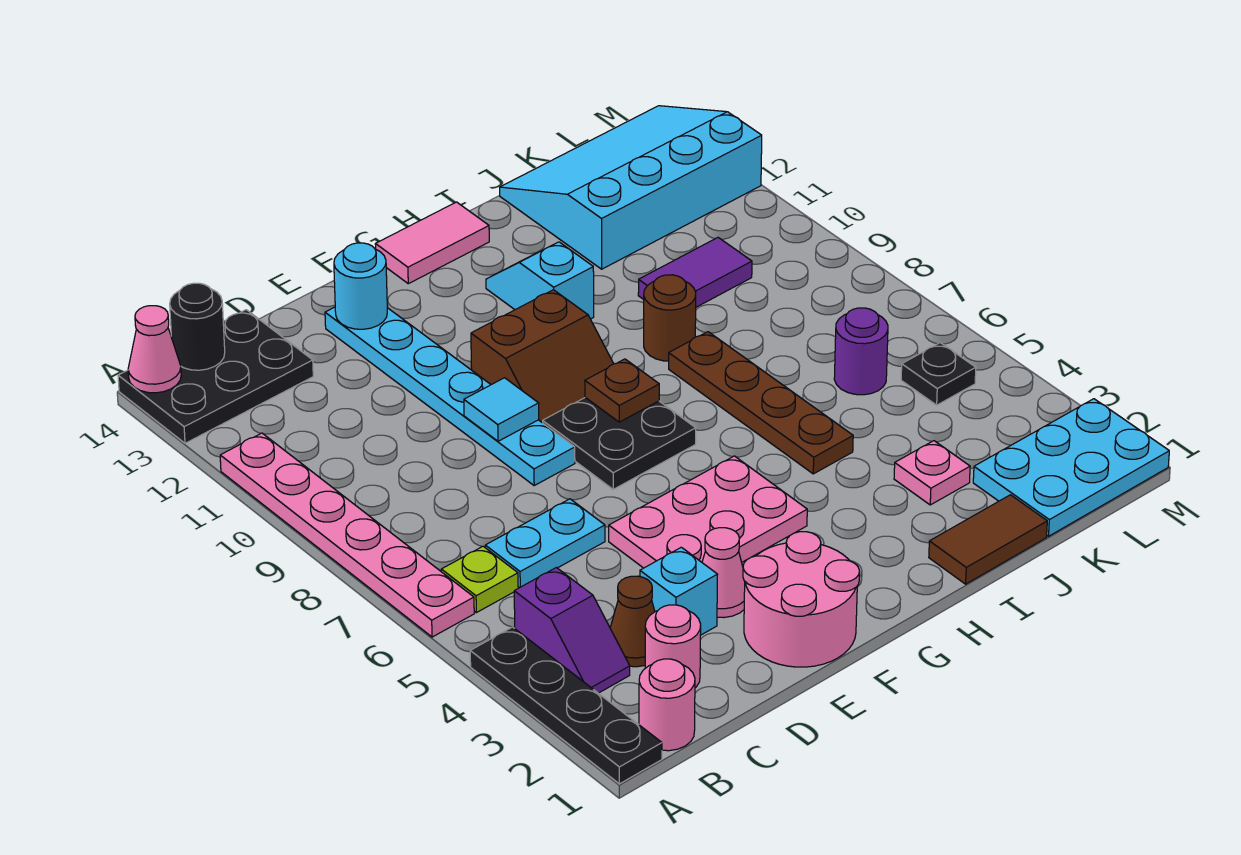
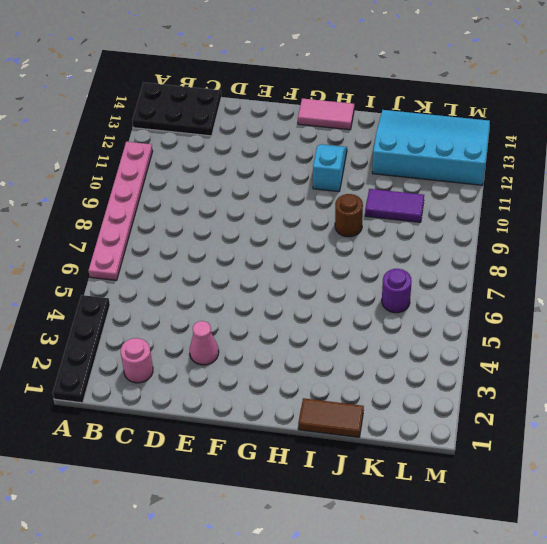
none -> pink round brick B1 level 1
none -> purple slope B3:B4 level 1 top 4
none -> lime plate B6 level 1
none -> brown cone C3 level 1

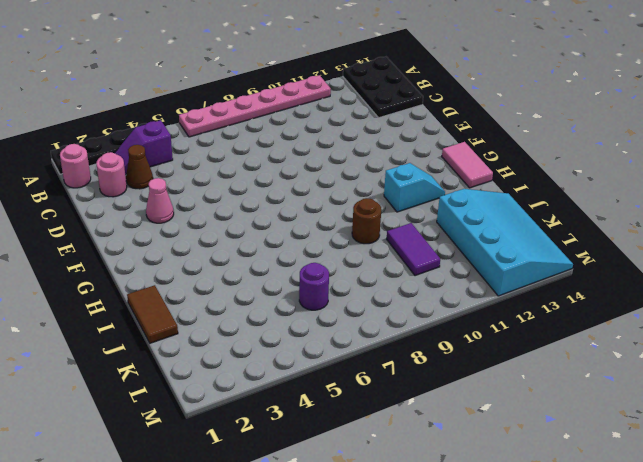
none -> lime plate B6 level 1
none -> cyan plate C6:D6 level 1
none -> cyan brick D3 level 1
none -> pink round brick E1:F2 level 1

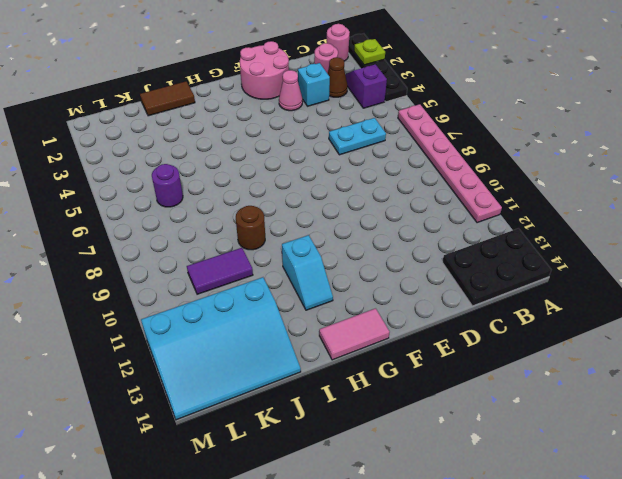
lime plate A2 level 2 -> lime plate B6 level 1
none -> pink plate E4:G5 level 1
none -> cyan plate E8:E13 level 1
none -> black plate F7:G8 level 1
none -> brown slope F9:G10 level 1 top 10

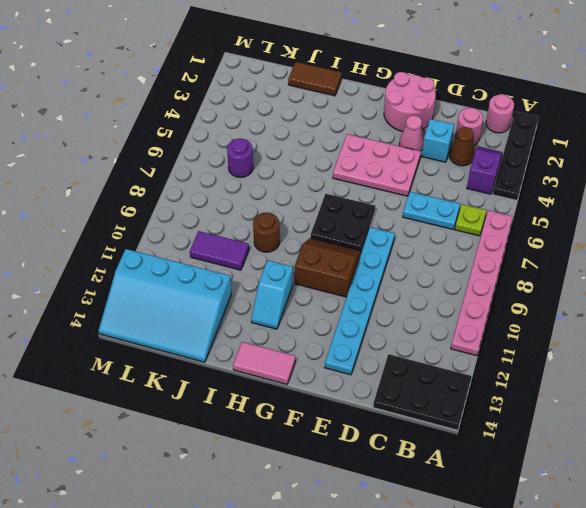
none -> brown plate I5:I8 level 1
none -> pink plate J3 level 1
none -> cyan plate K1:M2 level 1
none -> black plate L5 level 1

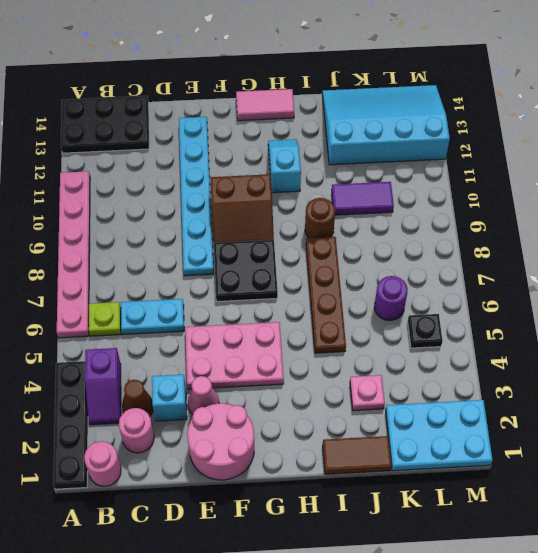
none -> pink cone A14 level 2
none -> black round brick B14 level 2
none -> cyan tile E9 level 2
none -> cyan round brick E13 level 2

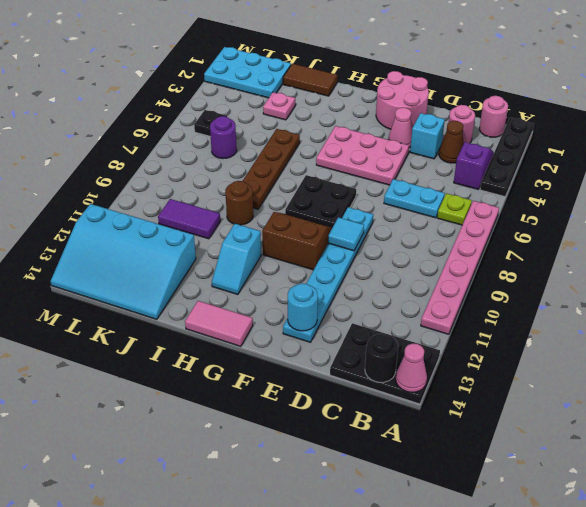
none -> brown plate G8 level 2

